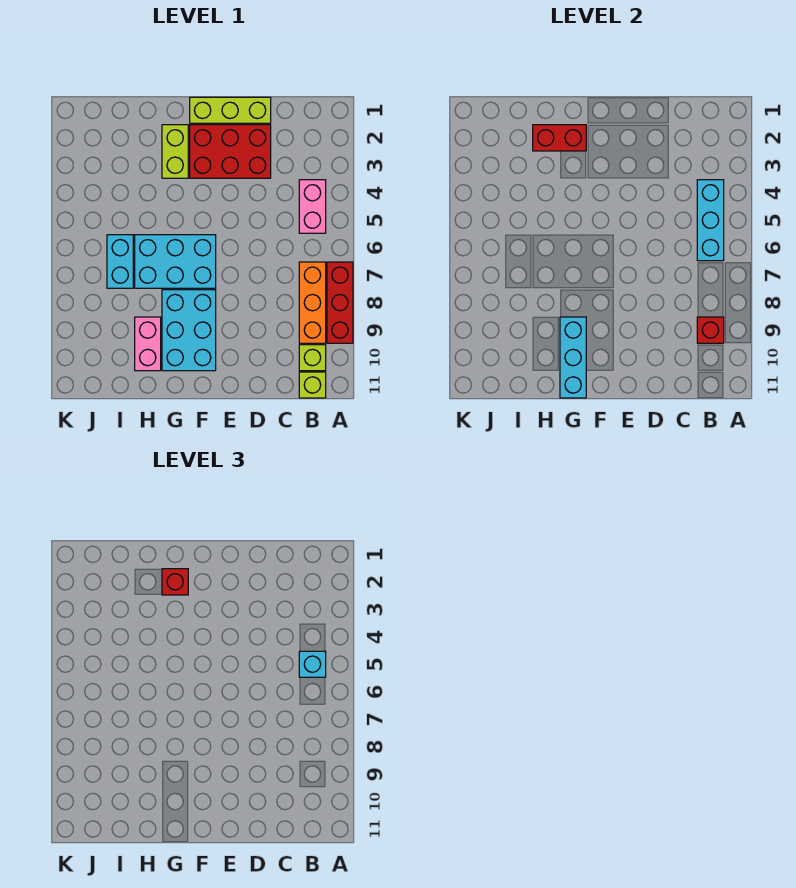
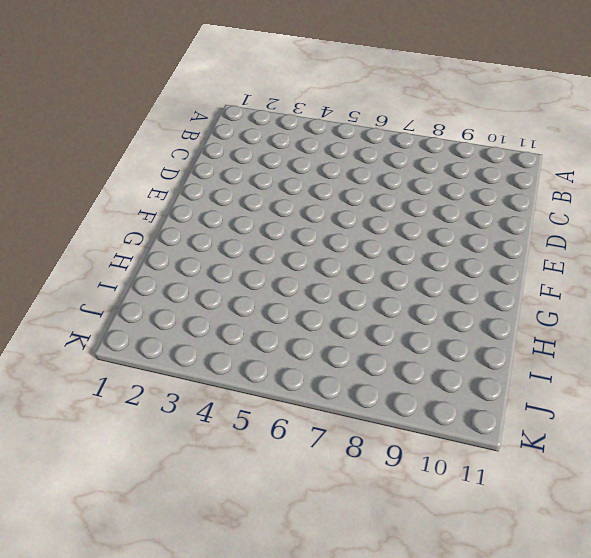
none -> red brick A7:A9 level 1
none -> pink brick B4:B5 level 1
none -> orange brick B7:B9 level 1

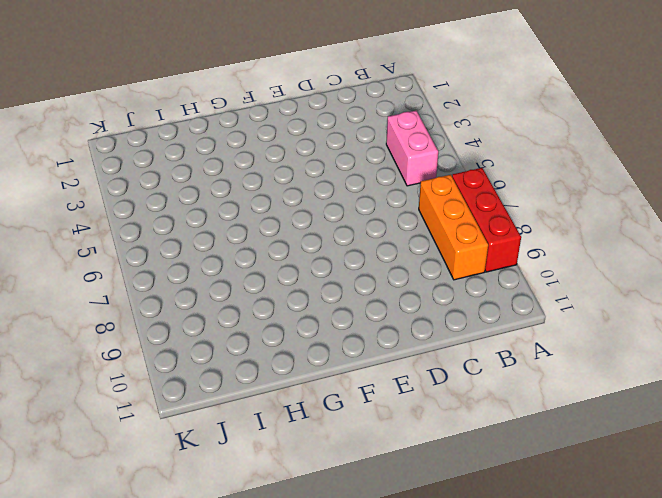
none -> lime brick B10 level 1
none -> lime brick B11 level 1
none -> lime brick D1:F1 level 1

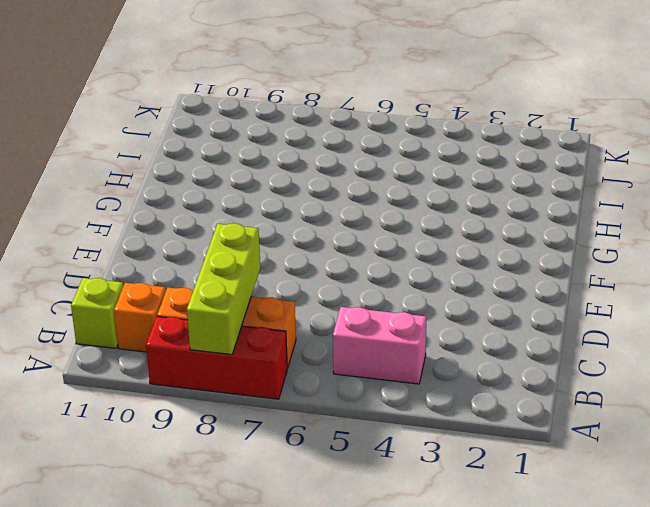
lime brick A8:C8 level 2 -> lime brick D1:F1 level 1
orange brick B10 level 1 -> lime brick B10 level 1
none -> red brick D2:F3 level 1
none -> cyan brick F6:H7 level 1
none -> cyan brick F8:G10 level 1

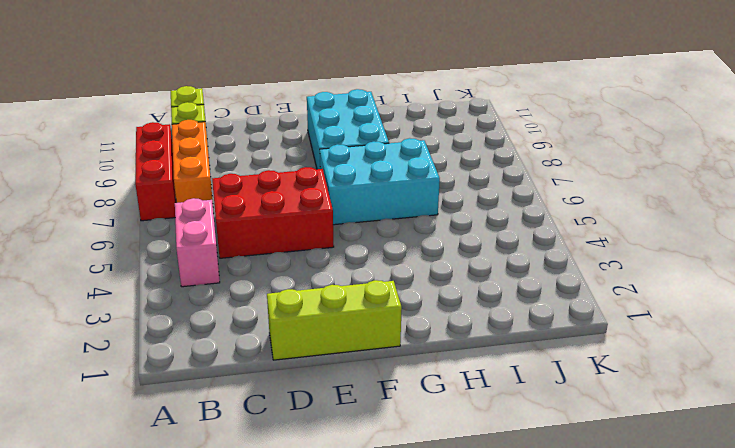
red brick C5:E6 level 1 -> red brick D2:F3 level 1
none -> lime brick G2:G3 level 1
none -> pink brick H9:H10 level 1
none -> cyan brick I6:I7 level 1

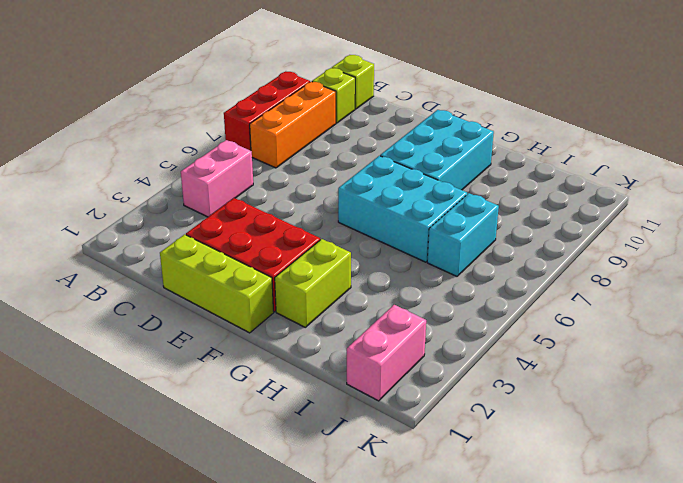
pink brick J1:J2 level 1 -> pink brick H9:H10 level 1
none -> cyan brick B4:B6 level 2
none -> red brick B9 level 2
none -> red brick G2:H2 level 2

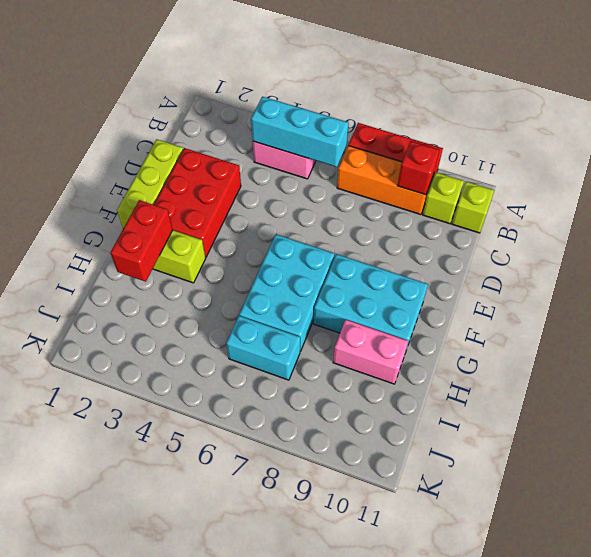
none -> cyan brick G9:G11 level 2
none -> cyan brick B5 level 3
none -> red brick G2 level 3

